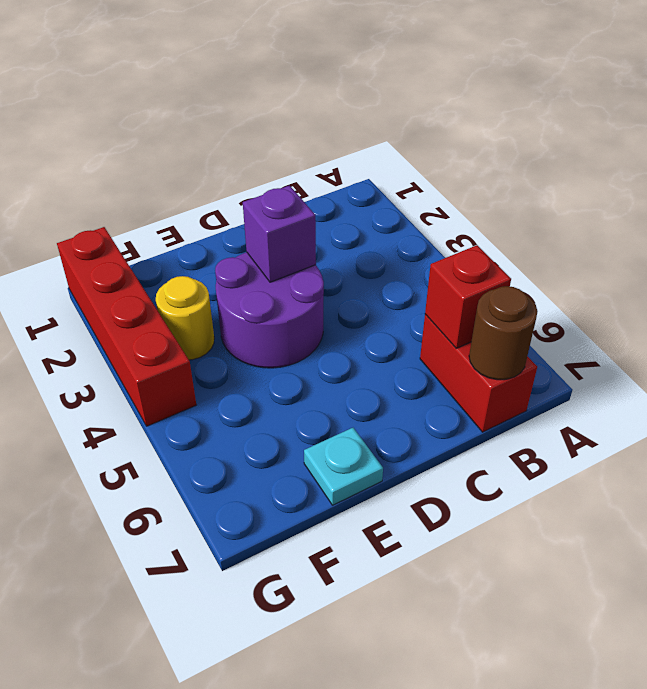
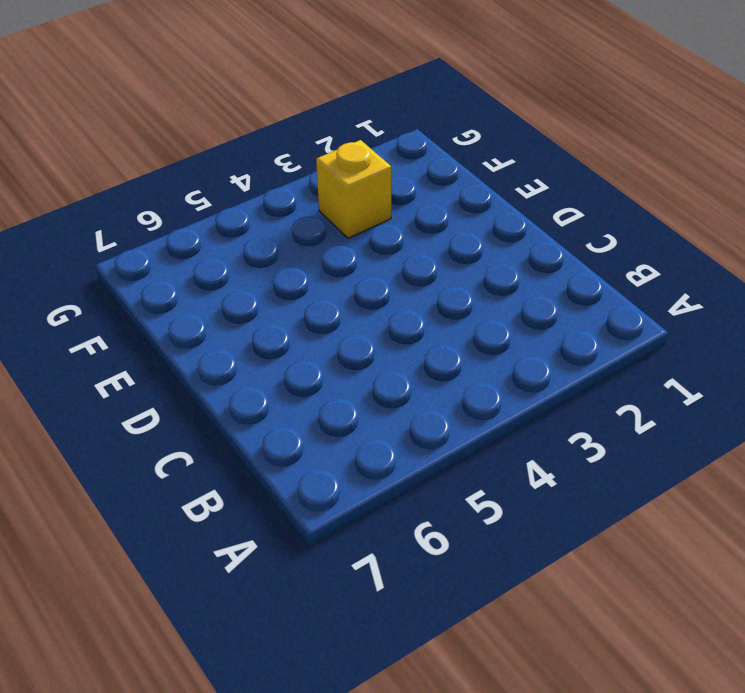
yellow brick F3 level 1 -> yellow round brick F3 level 1
none -> red brick B6:B7 level 1
none -> purple round brick D3:E4 level 1

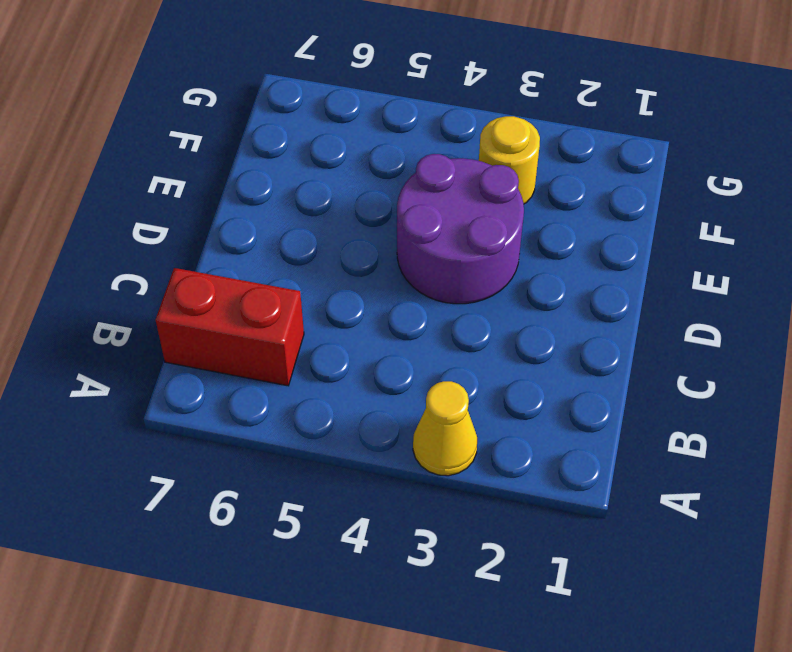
yellow cone A3 level 1 -> none
none -> cyan plate E7 level 1
none -> red brick G1:G4 level 1

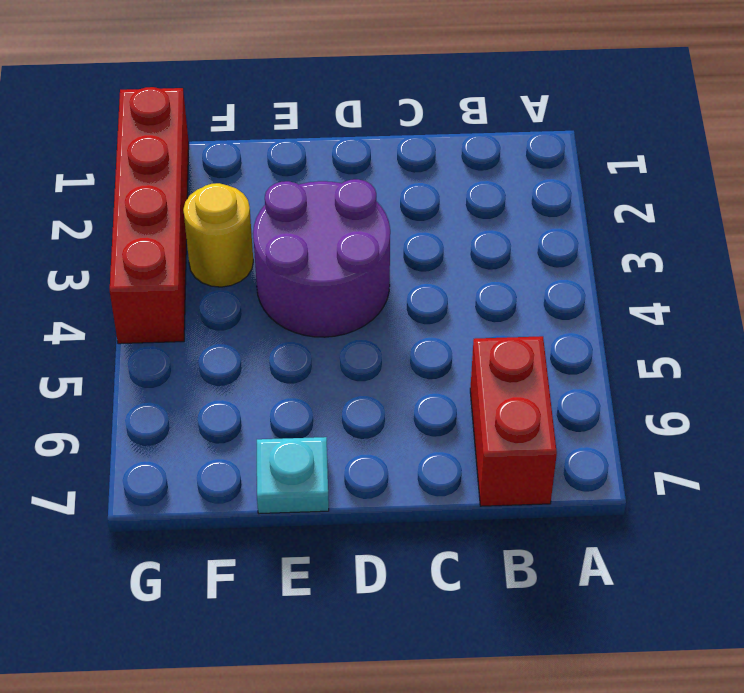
none -> red brick B6 level 2
none -> brown round brick B7 level 2

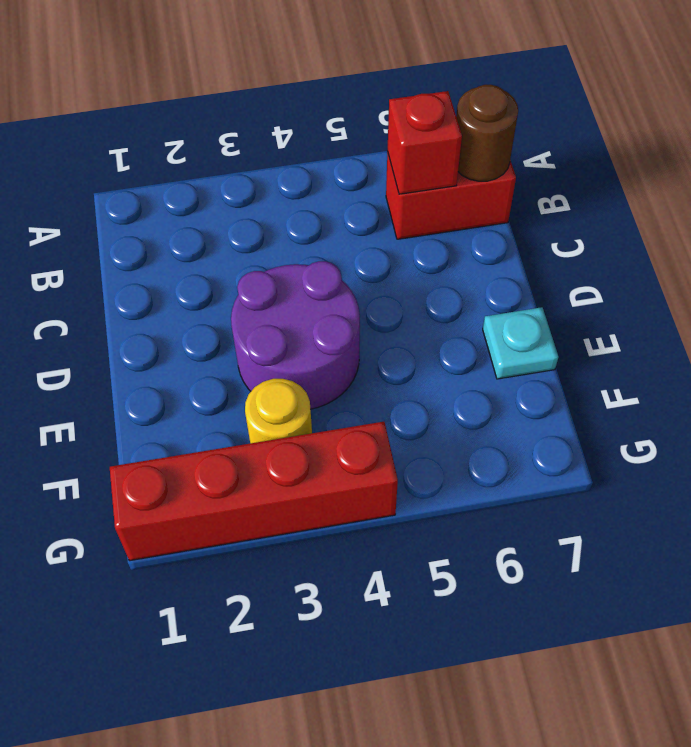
none -> purple brick D3 level 2

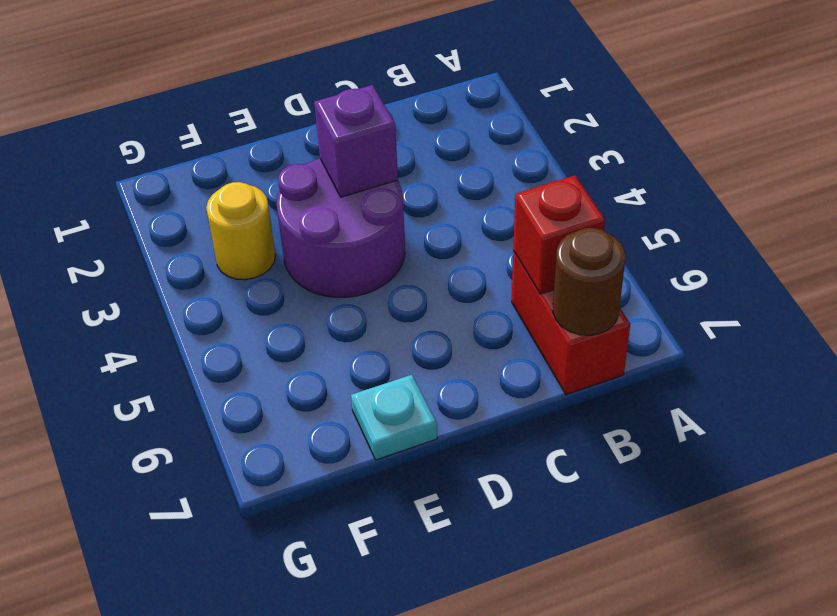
none -> red brick G1:G4 level 1

